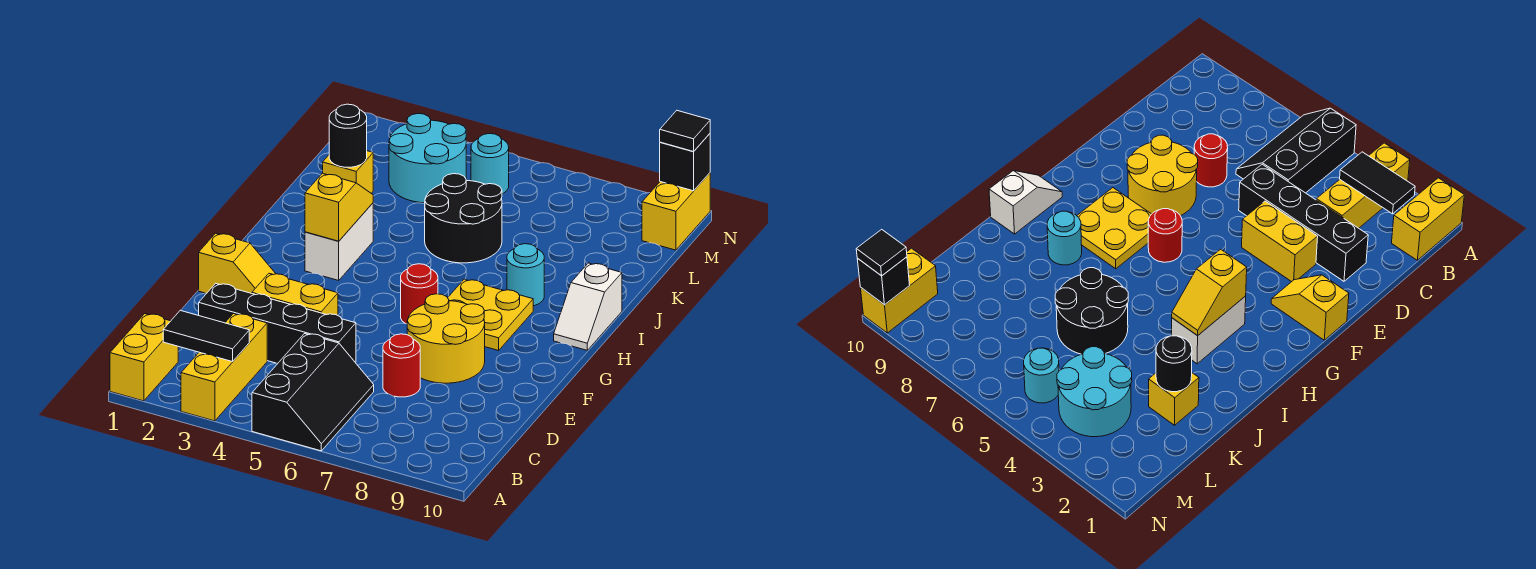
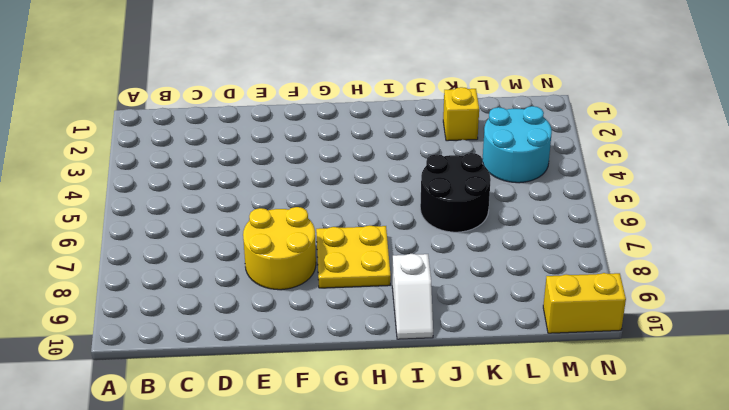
white slope I9:I10 level 1 top 9 -> white slope H10:I10 level 1 top I
none -> yellow brick A1:B1 level 1
none -> yellow brick A3:C3 level 1
none -> black slope A5:C6 level 1 top 5

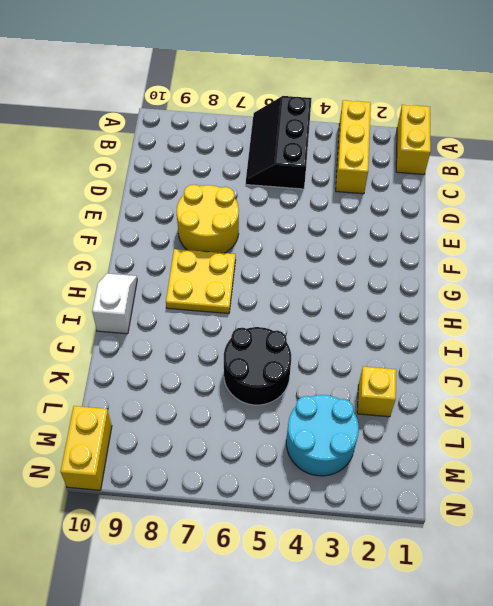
none -> black brick D2:D5 level 1
none -> red round brick D7 level 1
none -> yellow brick E3:E4 level 1

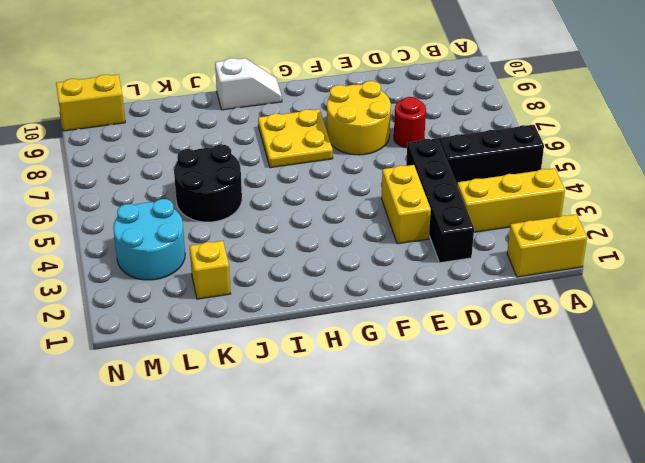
none -> yellow slope F1:F2 level 1 top 1
none -> red round brick G6 level 1
none -> white brick H3:I3 level 1

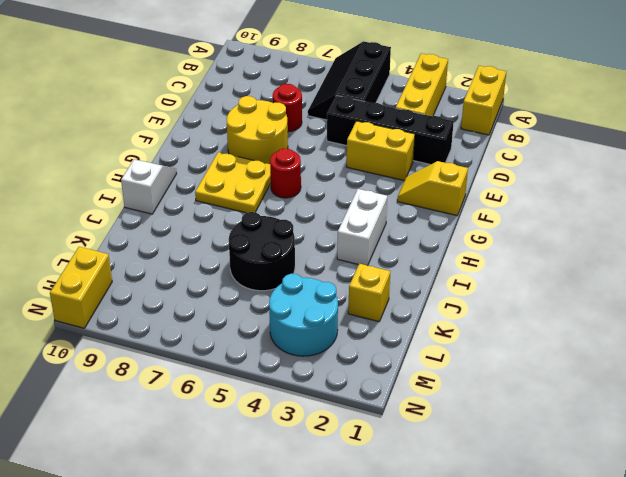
none -> cyan round brick I8 level 1
none -> cyan round brick M5 level 1
none -> black tile B2:B3 level 2

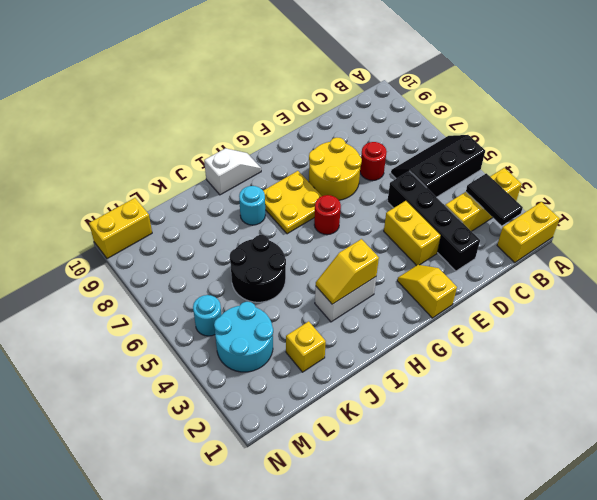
none -> black round brick K2 level 2
none -> black brick N10 level 2
none -> black tile N10 level 3

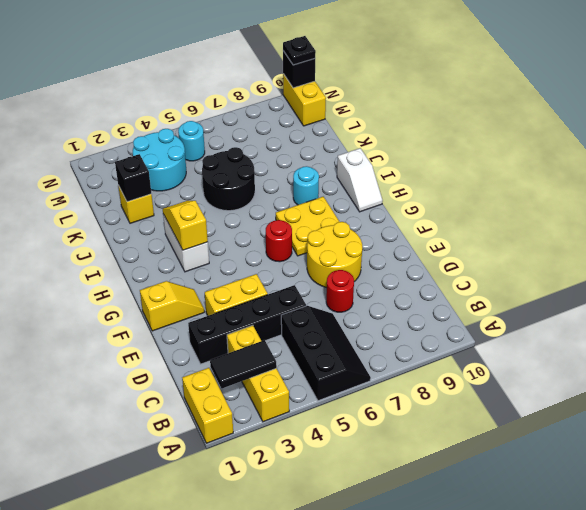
black brick K2 level 2 -> black round brick K2 level 2
black plate N10 level 3 -> black tile N10 level 3

